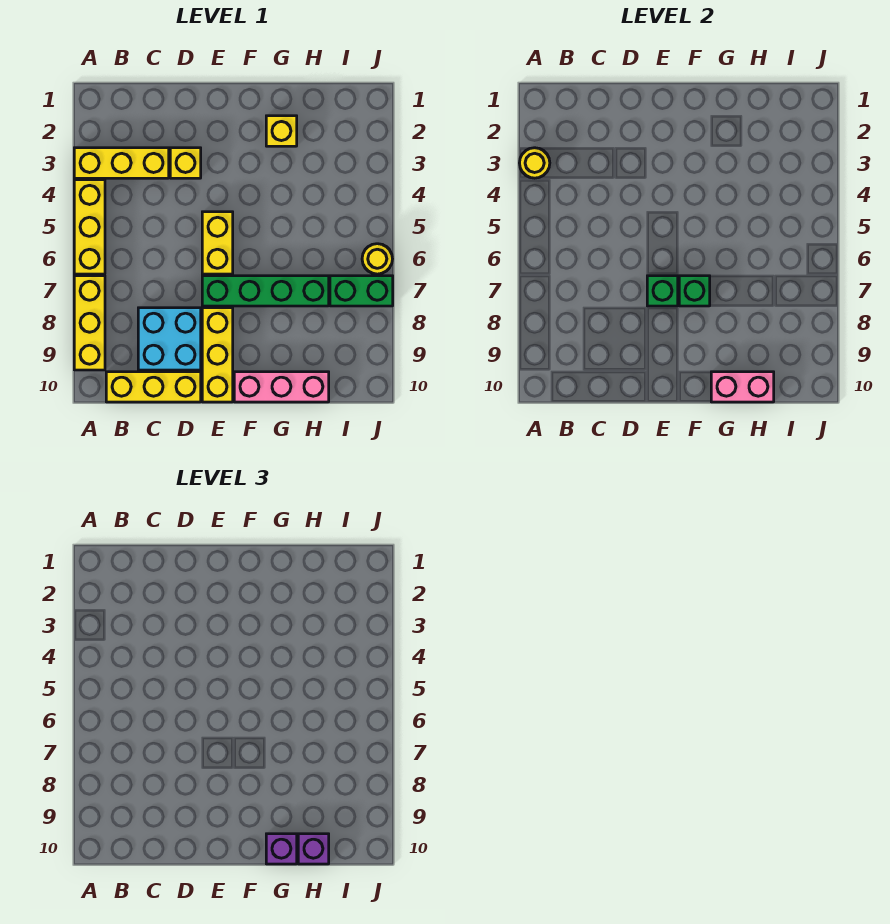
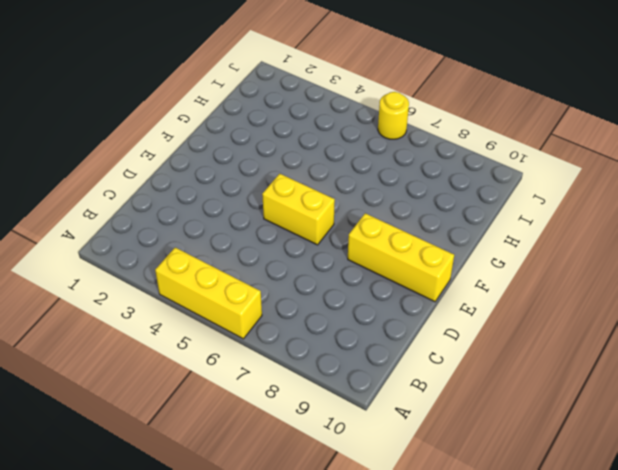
none -> yellow brick A3:C3 level 1
none -> yellow brick A7:A9 level 1
none -> yellow brick B10:D10 level 1

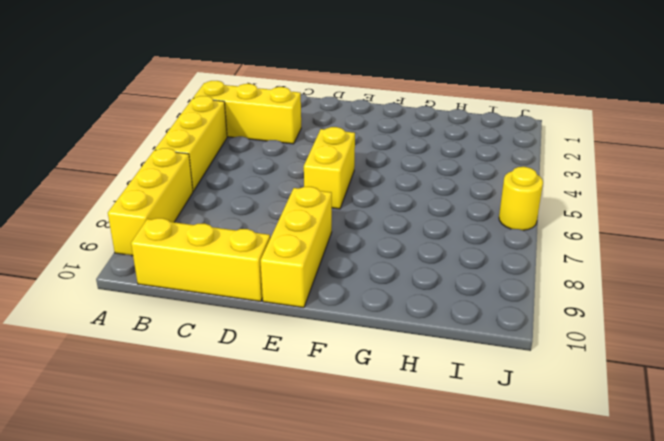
none -> cyan brick C8:D9 level 1
none -> yellow brick D3 level 1
none -> green brick E7:H7 level 1

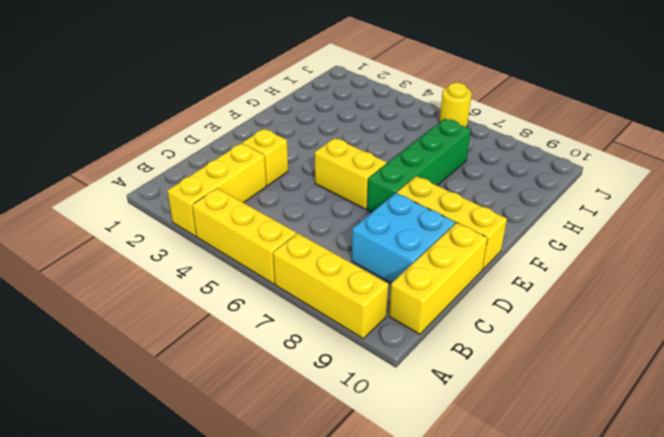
none -> pink brick F10:H10 level 1
none -> yellow brick G2 level 1
none -> green brick I7:J7 level 1

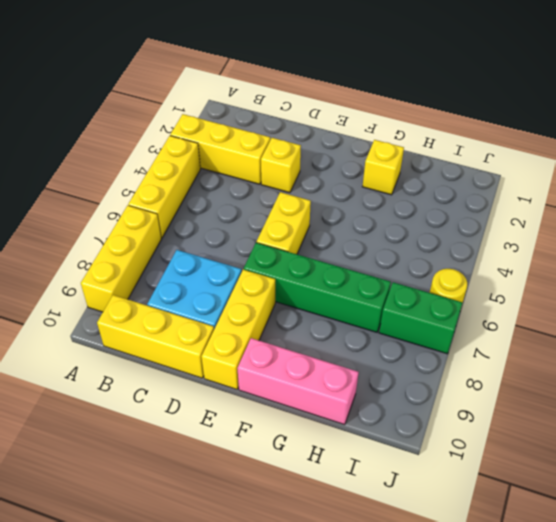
none -> yellow round brick A3 level 2
none -> green brick E7 level 2
none -> green brick F7 level 2

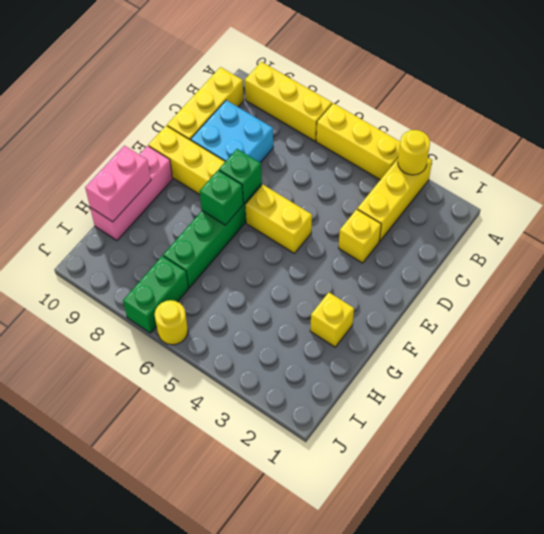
none -> purple brick G10 level 3
none -> purple brick H10 level 3

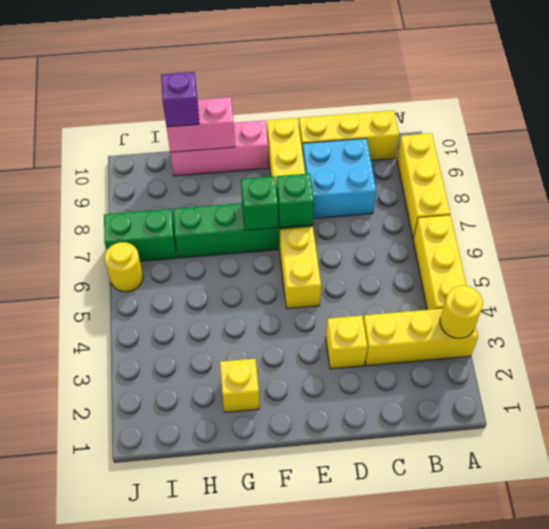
none -> purple brick G10 level 3

